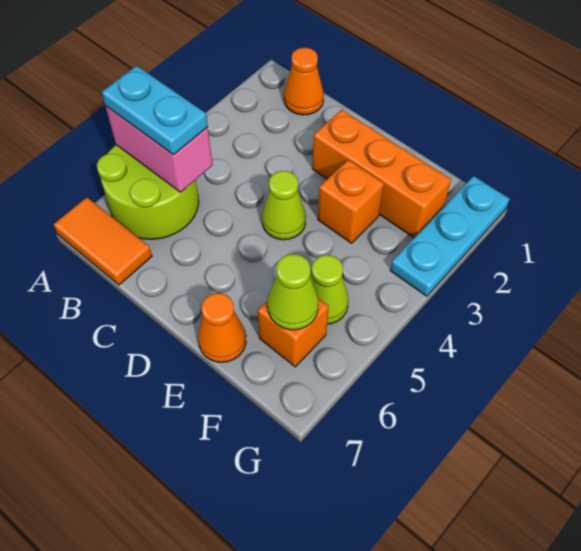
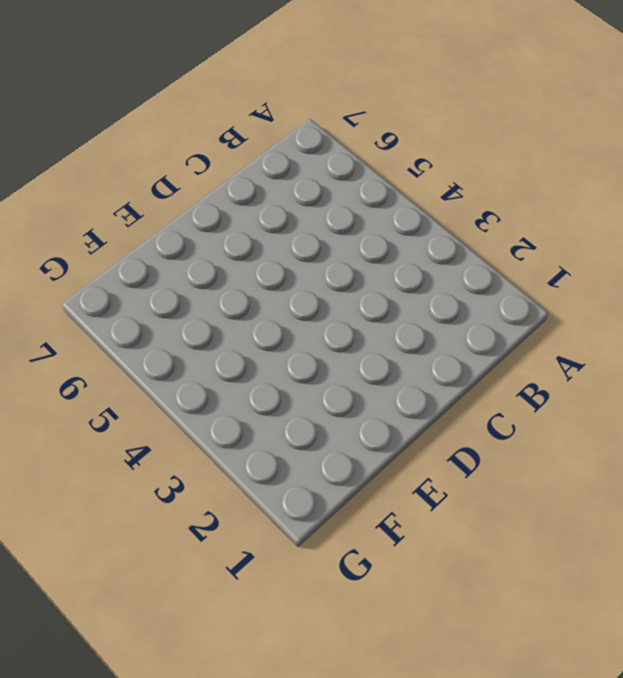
none -> lime round brick A5:B6 level 1
none -> orange tile A7:B7 level 1
none -> orange cone B1 level 1

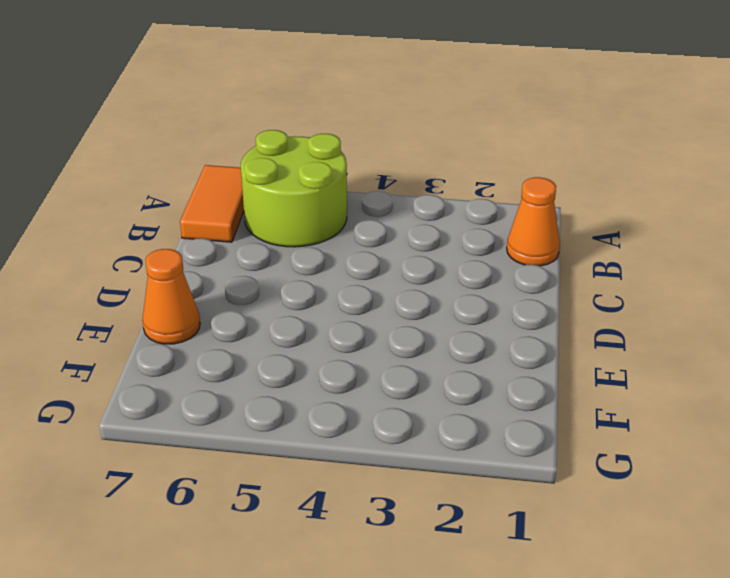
none -> orange brick D2:F2 level 1
none -> lime cone D4 level 1
none -> orange brick E3 level 1

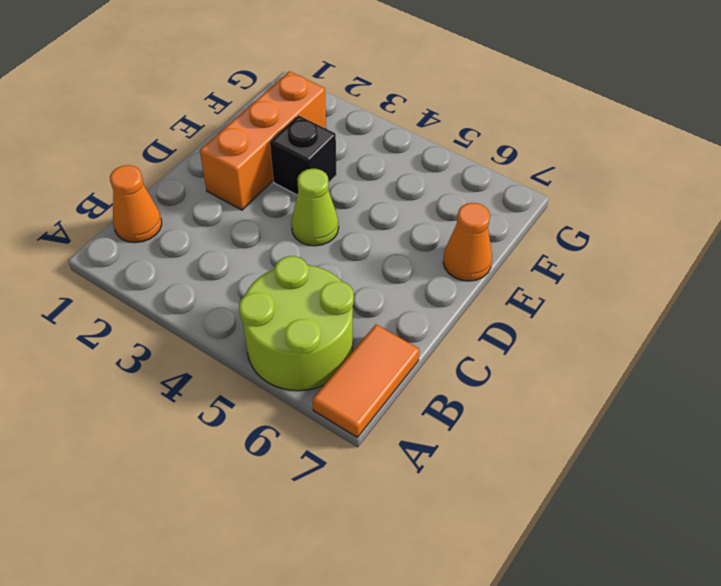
black brick E3 level 1 -> orange brick E3 level 1
none -> lime cone F5 level 1
none -> orange brick F6 level 1
none -> cyan plate G1:G3 level 1

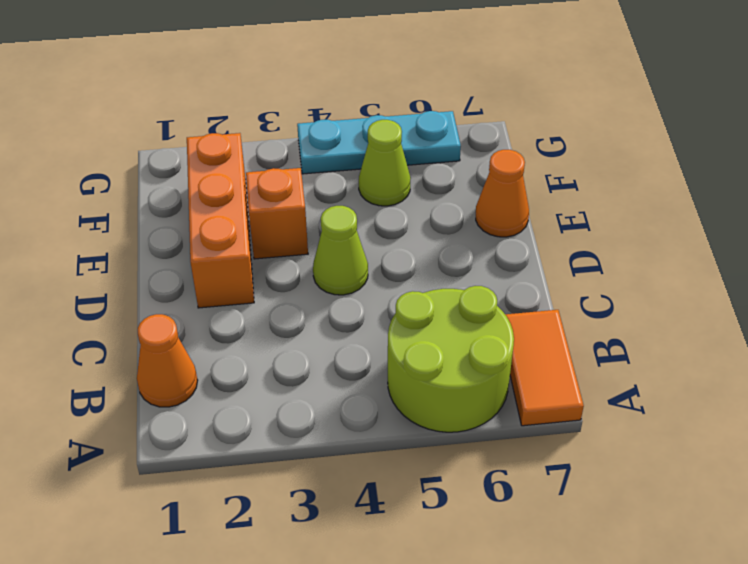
cyan plate G4:G6 level 1 -> cyan plate G1:G3 level 1
none -> orange brick F6 level 1
none -> pink brick A5:B5 level 2
none -> lime cone F6 level 2

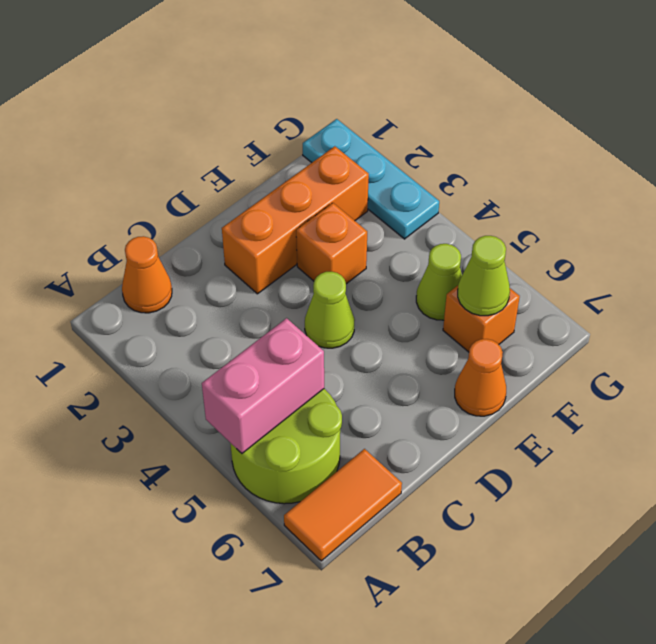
none -> cyan plate A5:B5 level 3

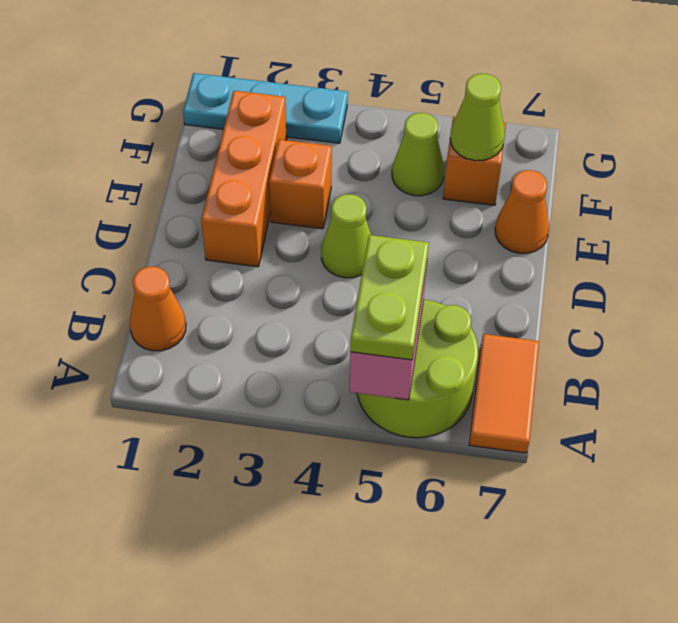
lime plate A5:B5 level 3 -> cyan plate A5:B5 level 3

